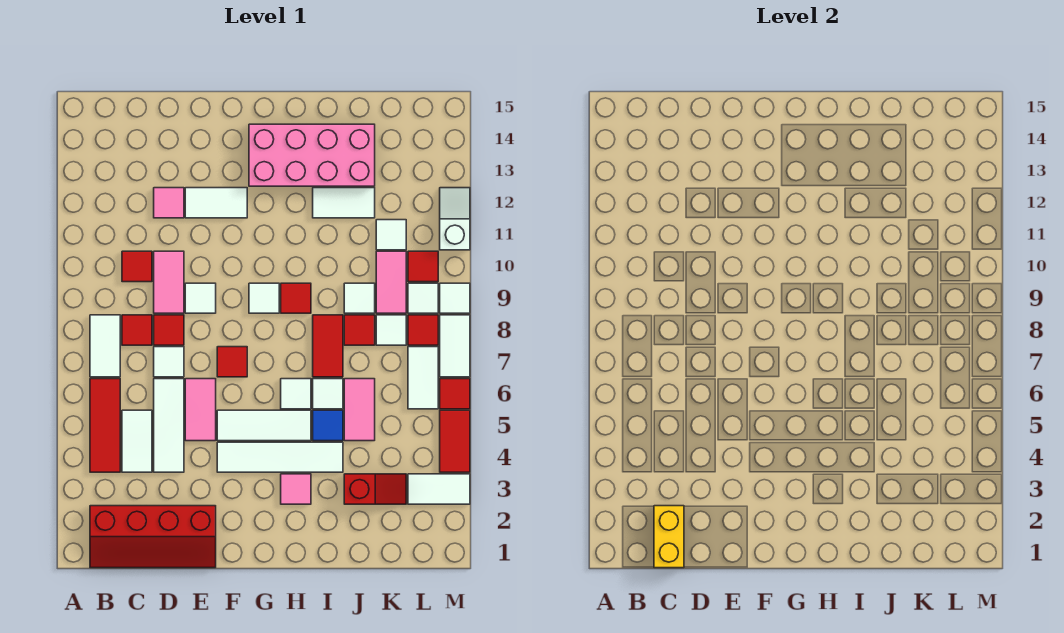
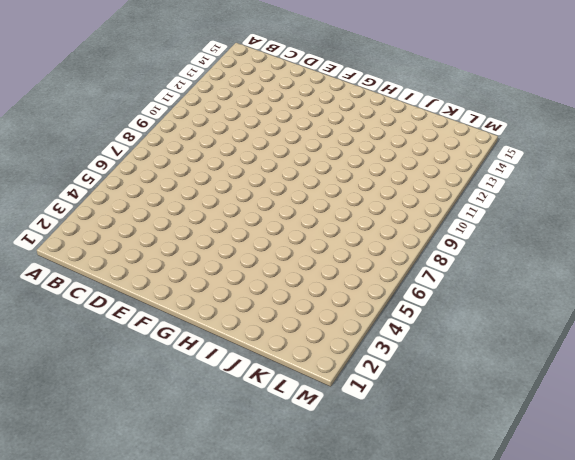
none -> red slope B1:E2 level 1 top 2
none -> red tile B4:B6 level 1
none -> white tile B7:B8 level 1
none -> white tile C4:C5 level 1

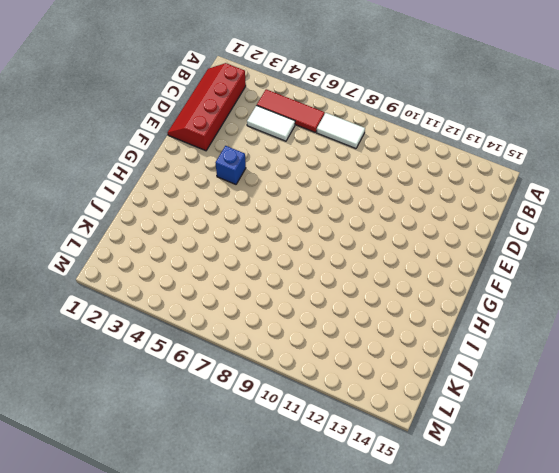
blue brick F4 level 1 -> white tile F4:I4 level 1
none -> red tile C8 level 1
none -> red tile C10 level 1
none -> white tile D4:D6 level 1
none -> white tile D7 level 1

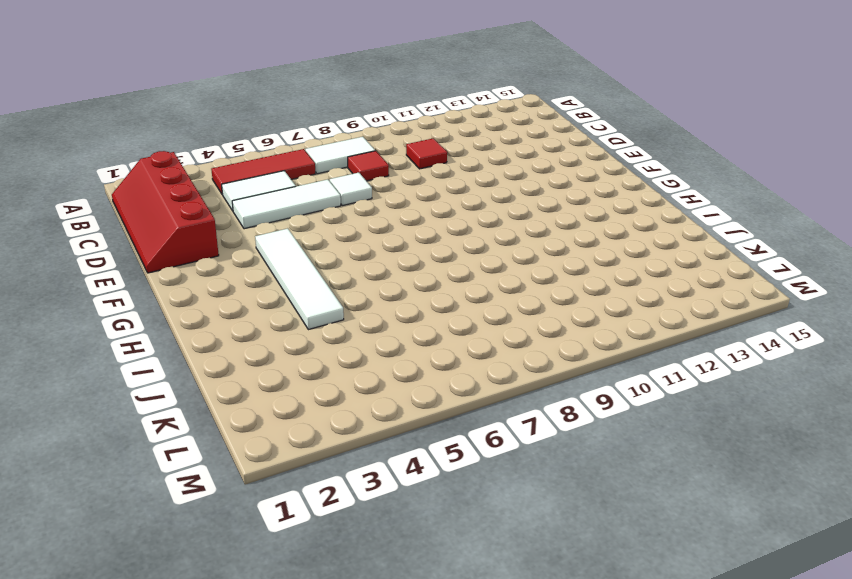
none -> red tile D8 level 1
none -> pink tile D9:D10 level 1
none -> pink tile D12 level 1
none -> pink tile E5:E6 level 1

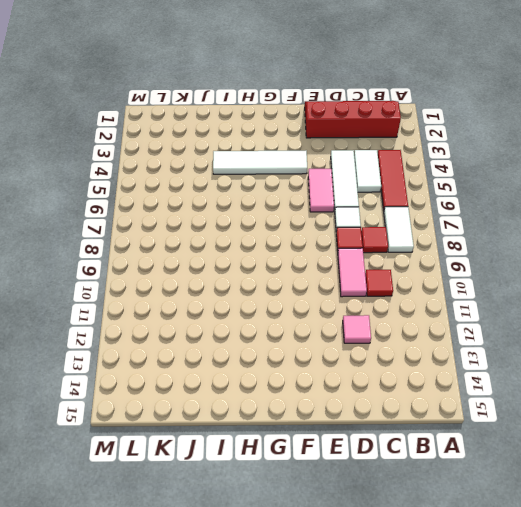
none -> white tile E9 level 1
none -> white tile E12:F12 level 1
none -> white tile F5:H5 level 1
none -> red tile F7 level 1

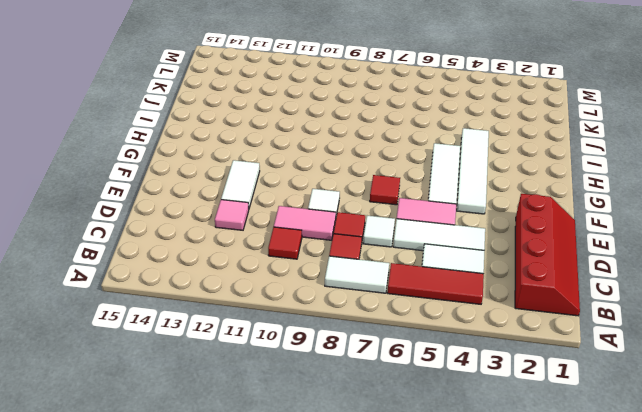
none -> white tile G9 level 1
none -> pink brick G13:J14 level 1
none -> pink tile H3 level 1
none -> white tile H6 level 1

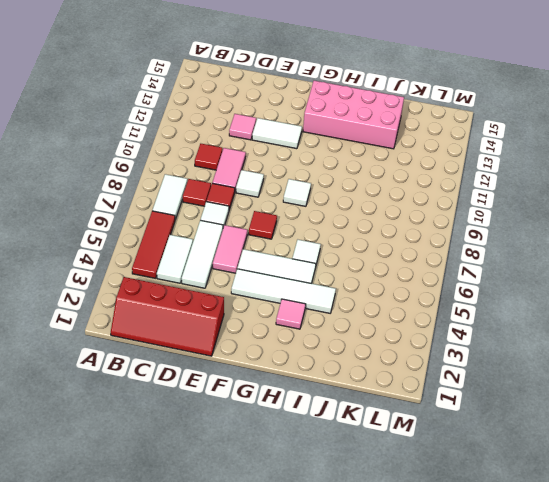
none -> red tile H9 level 1
none -> blue tile I5 level 1
none -> white tile I6 level 1
none -> red tile I7:I8 level 1

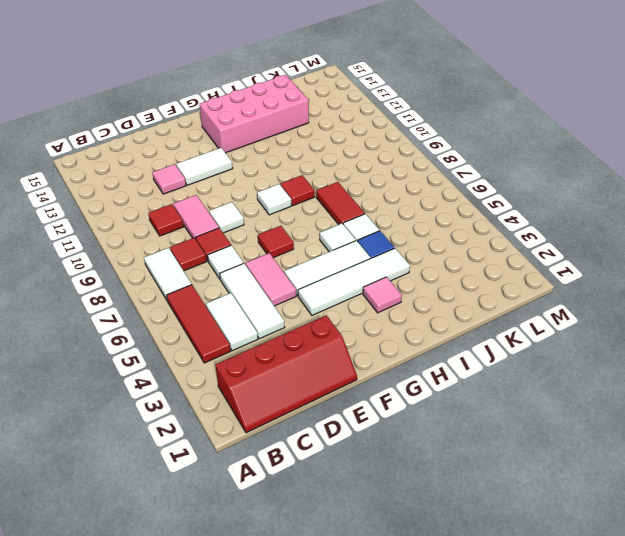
none -> white tile I12:J12 level 1
none -> red slope J3:K3 level 1 top J
none -> pink tile J5:J6 level 1
none -> red tile J8 level 1

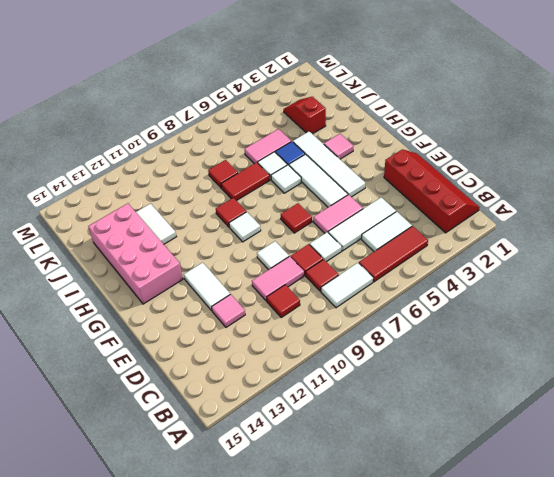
none -> white tile J9 level 1
none -> white tile K8 level 1
none -> pink tile K9:K10 level 1
none -> white tile K11 level 1

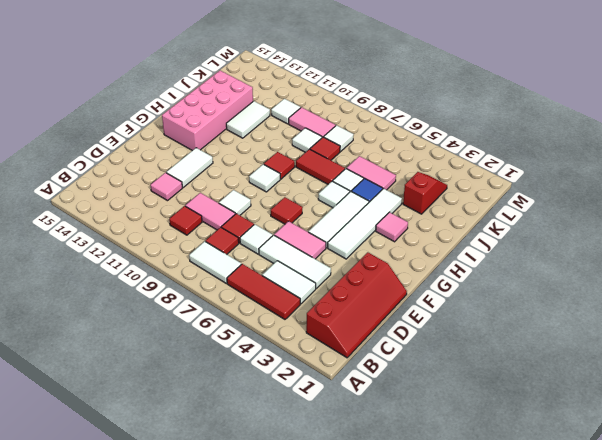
none -> white tile L3:M3 level 1
none -> white tile L6:L7 level 1
none -> red tile L8 level 1
none -> white tile L9 level 1

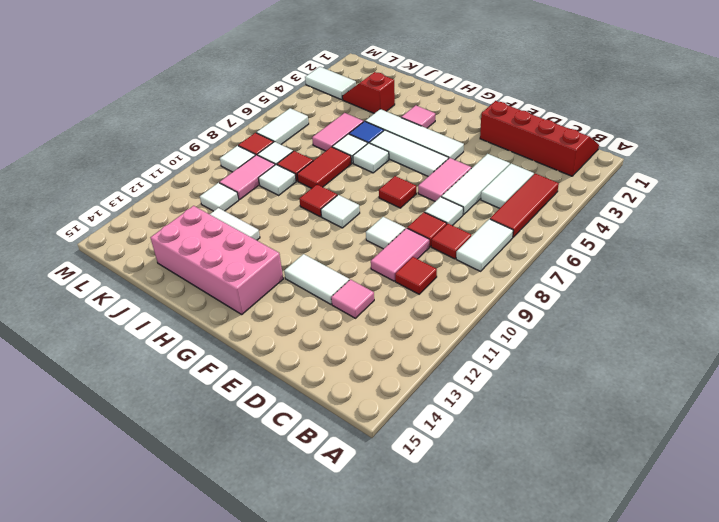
none -> red tile L10 level 1
none -> red tile M4:M5 level 1
none -> red tile M6 level 1
none -> white tile M7:M8 level 1

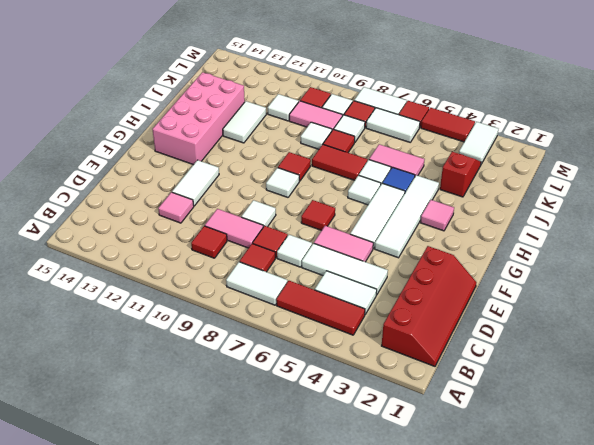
none -> white tile M9 level 1
none -> white slope M11:M12 level 1 top 11
none -> yellow brick C1:C2 level 2

